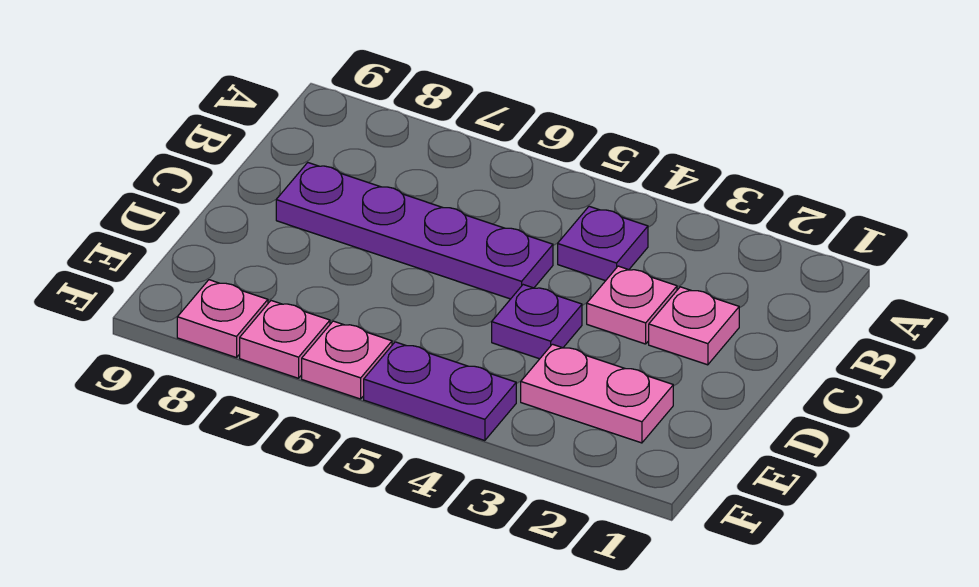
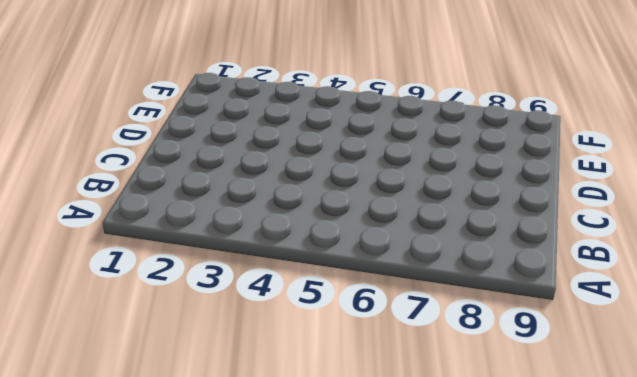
none -> purple plate B4 level 1
none -> pink plate C2 level 1

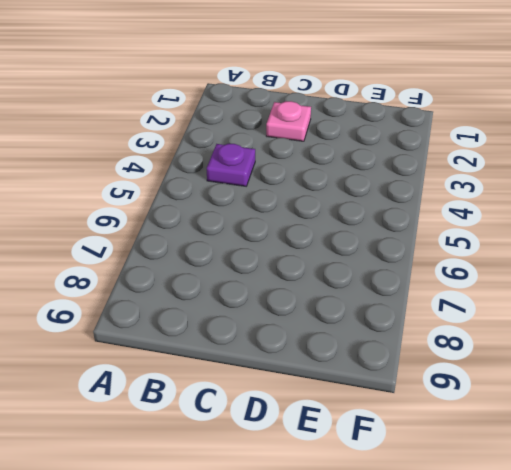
none -> pink plate C3 level 1
none -> purple plate C5:C8 level 1

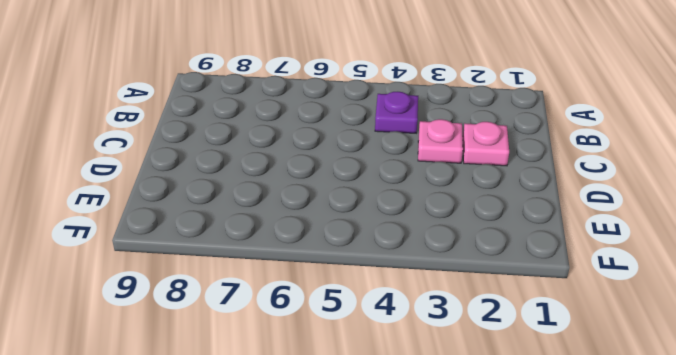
none -> purple plate C5:C8 level 1
none -> purple plate D4 level 1

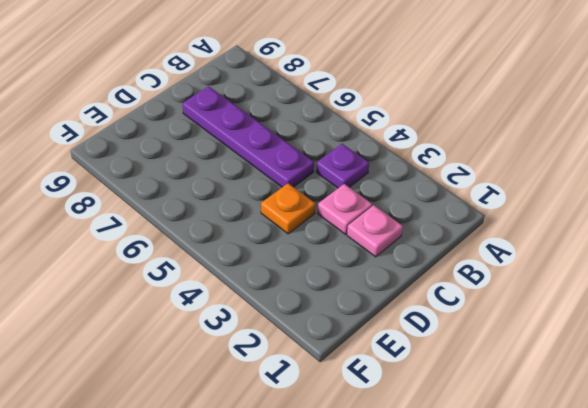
orange plate D4 level 1 -> purple plate D4 level 1
none -> pink plate E2:E3 level 1
none -> purple plate F4:F5 level 1

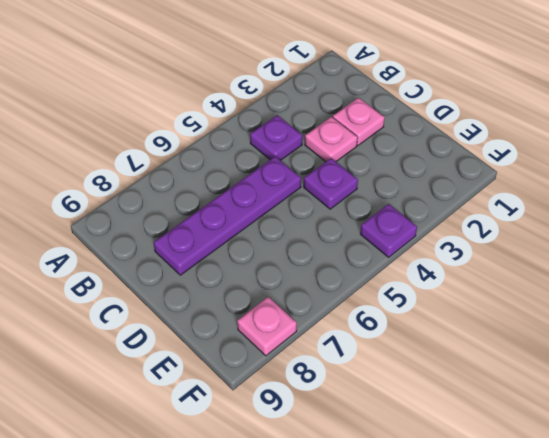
purple plate F4 level 1 -> purple plate F4:F5 level 1
none -> pink plate E2:E3 level 1
none -> pink plate F6 level 1

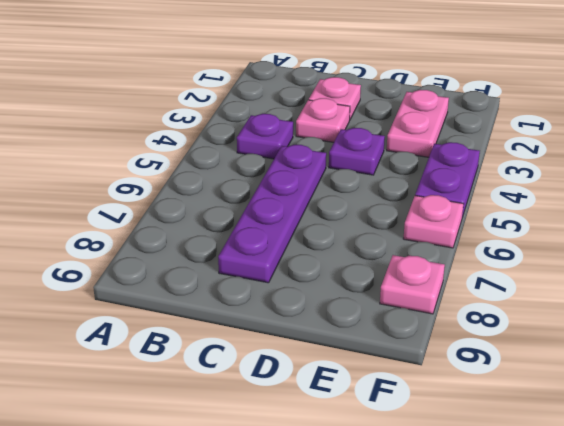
none -> pink plate F7 level 1

